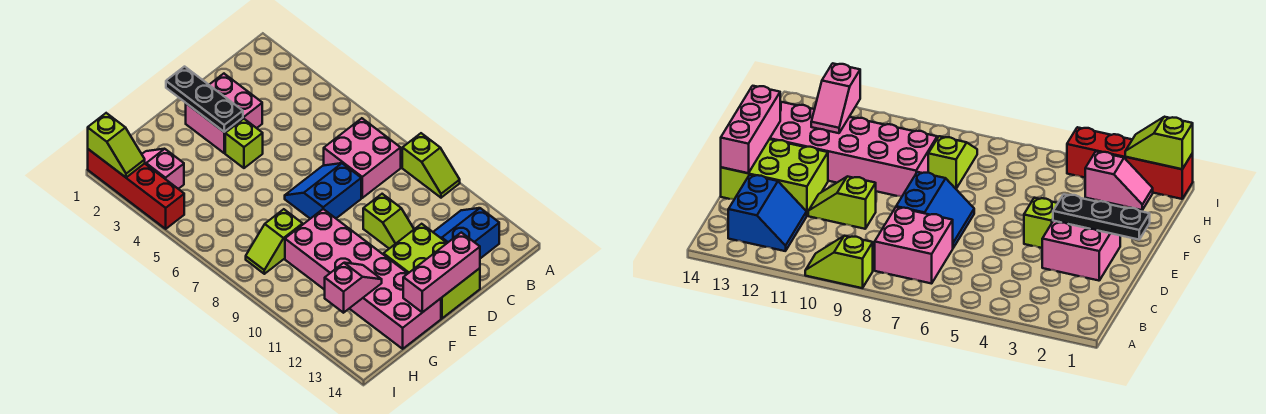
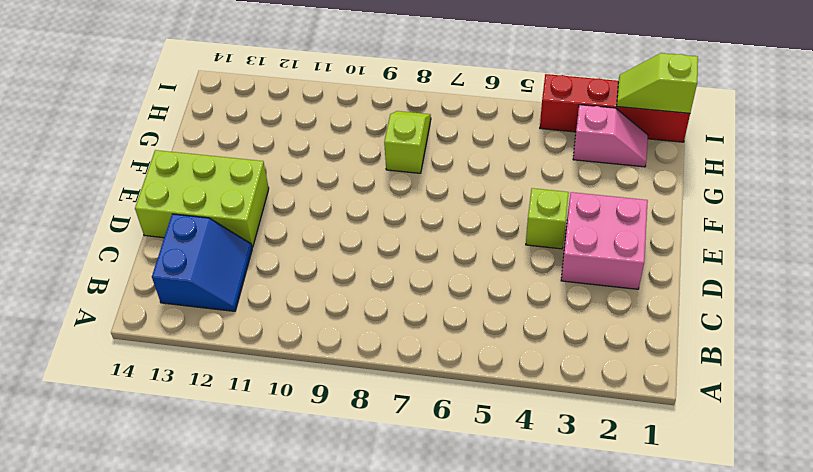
none -> lime slope A9:A10 level 1 top 9
none -> pink brick B7:C8 level 1
none -> blue slope D7:E8 level 1 top 8

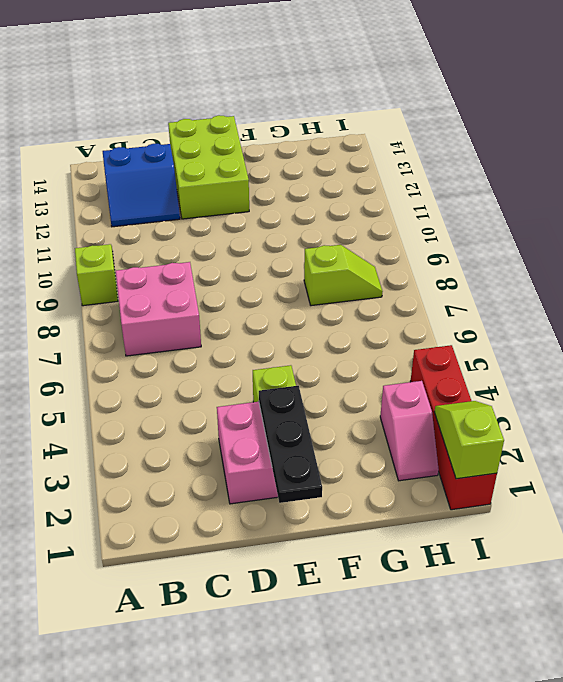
none -> blue slope D7:E8 level 1 top 8
none -> lime slope D10:D11 level 1 top 10
none -> pink brick F9:G14 level 1

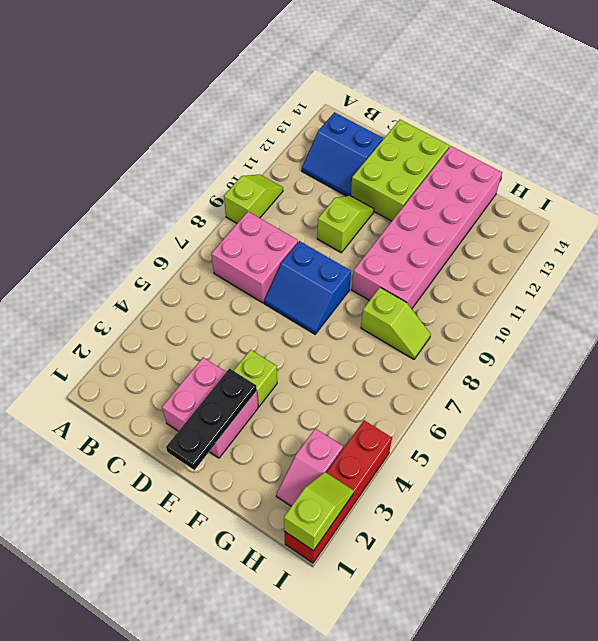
none -> pink brick D14:F14 level 2
none -> pink slope G12:H12 level 2 top H

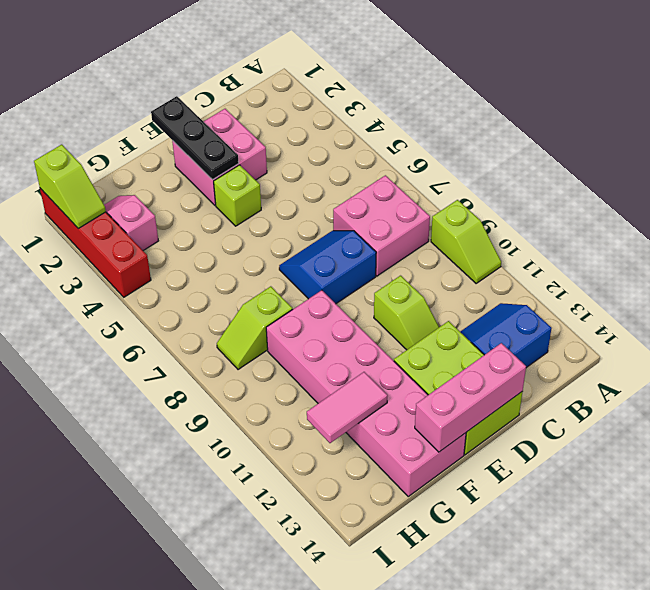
pink tile G12:H12 level 2 -> pink slope G12:H12 level 2 top H

